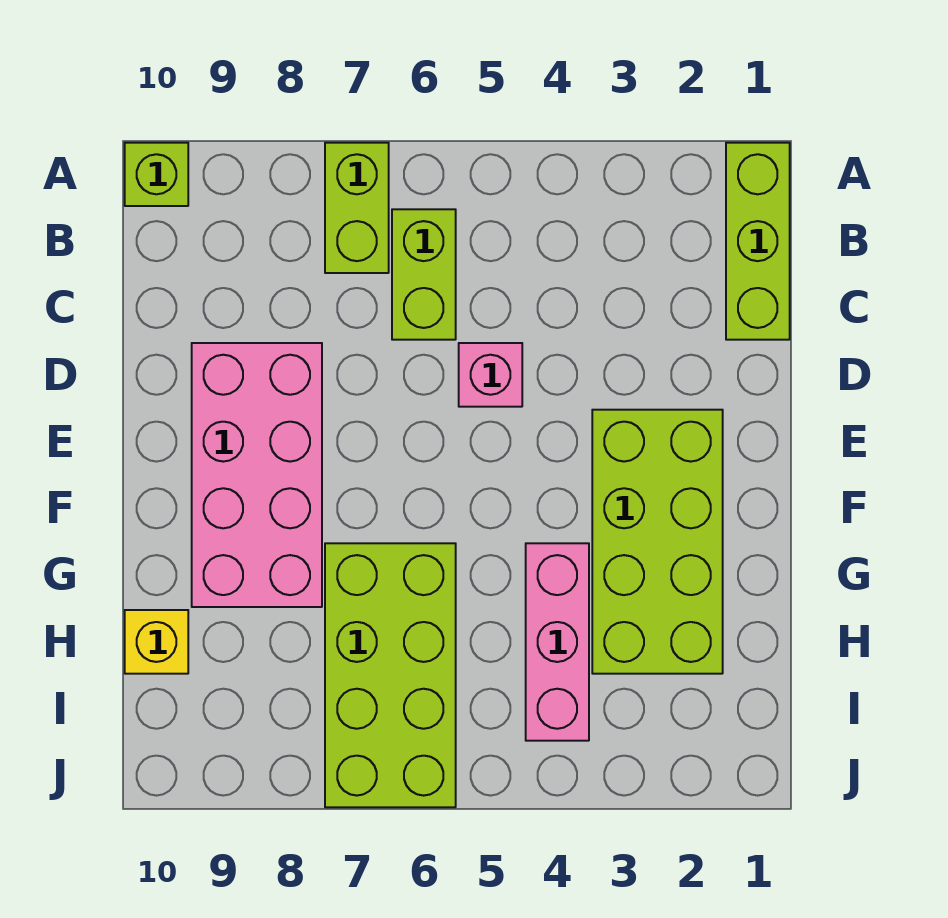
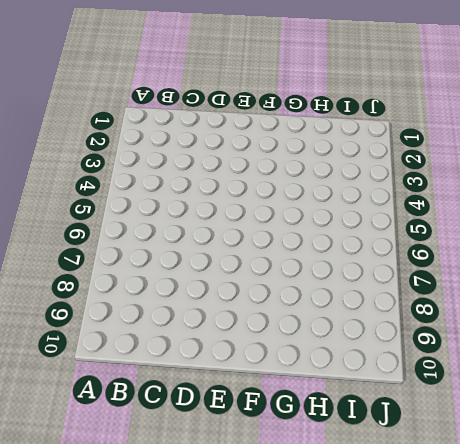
none -> lime brick A1:C1 level 1
none -> lime brick A7:B7 level 1

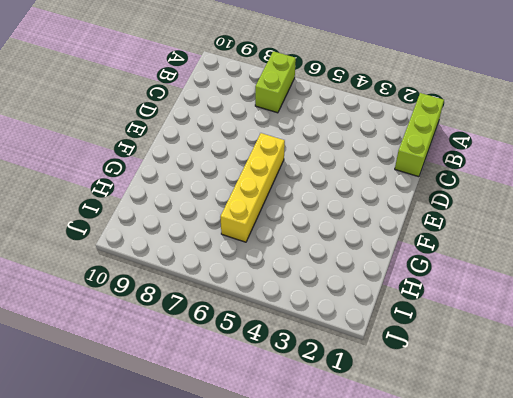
yellow brick E6:H6 level 1 -> lime brick G6:J7 level 1
none -> lime brick A10 level 1
none -> lime brick B6:C6 level 1

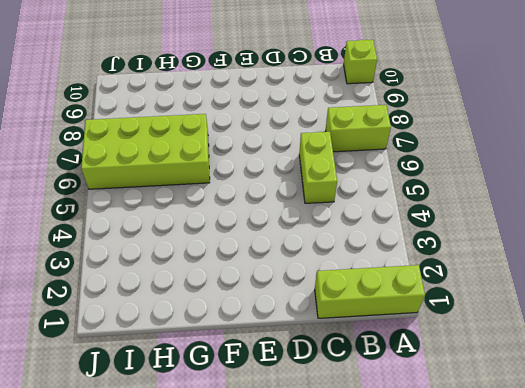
lime brick C5:C6 level 1 -> lime brick B6:C6 level 1
none -> pink brick D5 level 1
none -> pink brick D8:G9 level 1

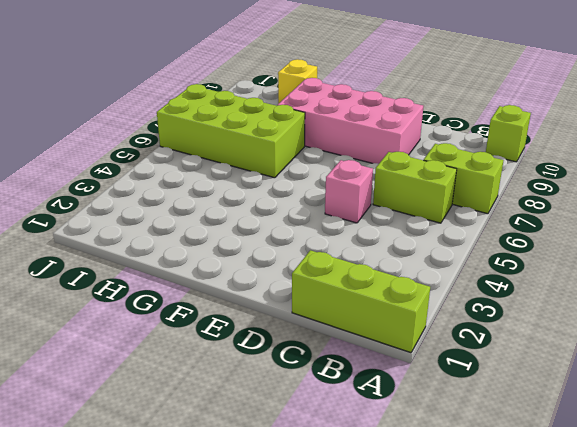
none -> lime brick E2:H3 level 1
none -> pink brick G4:I4 level 1

